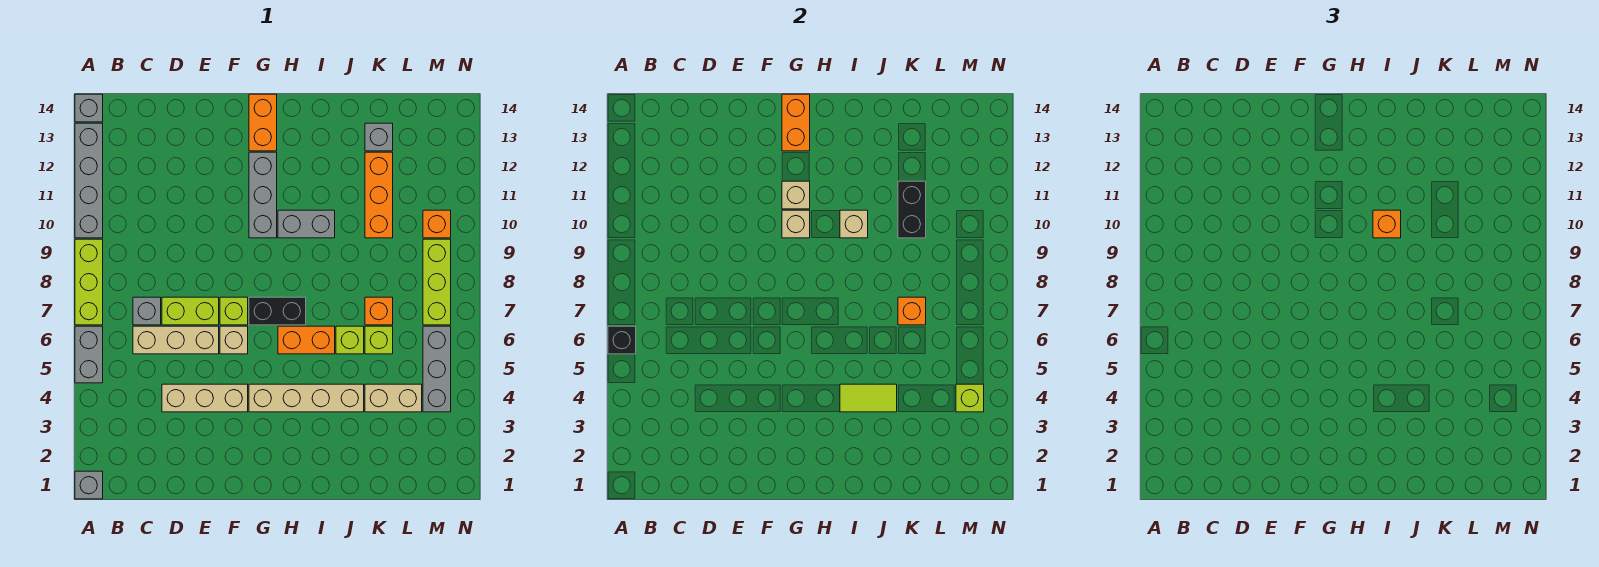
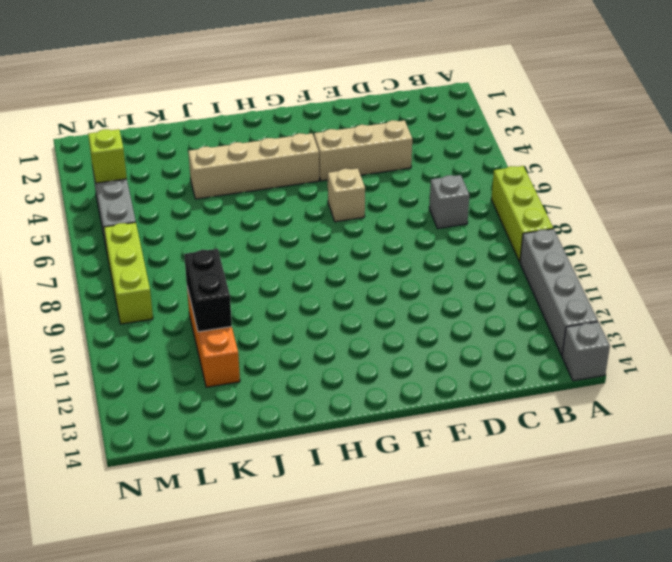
none -> grey brick A1 level 1
none -> grey brick A5:A6 level 1
none -> tan brick C6:E6 level 1
none -> lime brick D7:E7 level 1

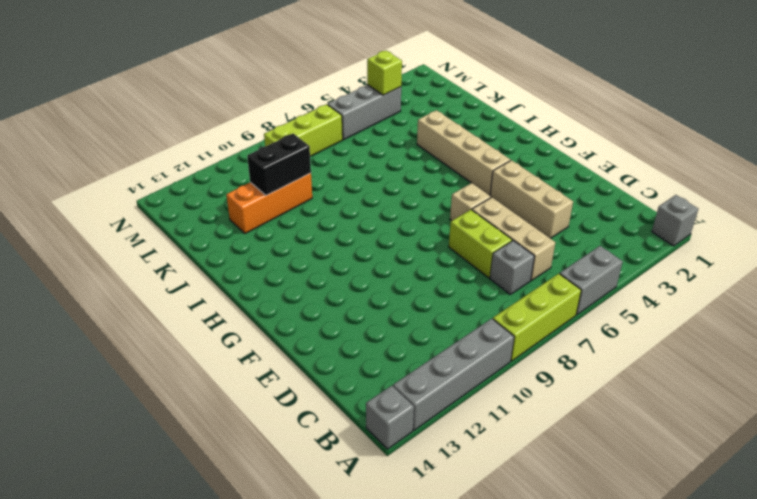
none -> lime brick F7 level 1
none -> black brick G7:H7 level 1
none -> grey brick G10:G12 level 1
none -> orange brick G13:G14 level 1

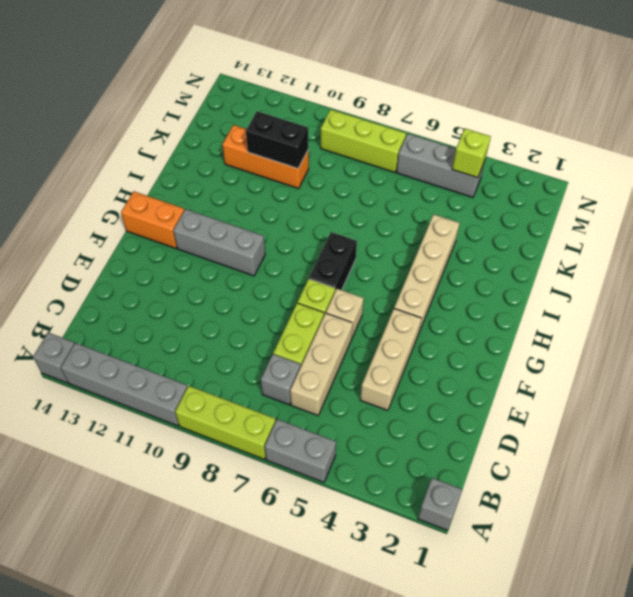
none -> orange brick H6:I6 level 1
none -> grey brick H10:I10 level 1
none -> lime brick J6 level 1
none -> tan brick K4:L4 level 1

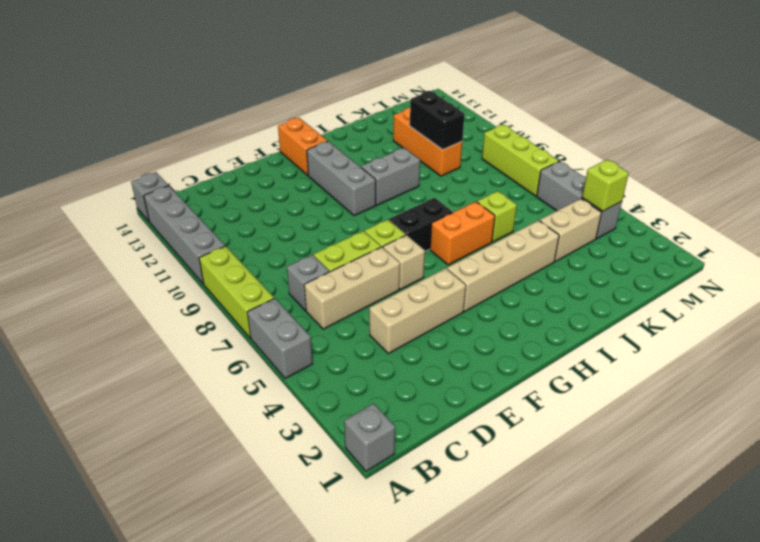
none -> lime brick K6 level 1
none -> orange brick K7 level 1
none -> grey brick K13 level 1
none -> orange brick M10 level 1

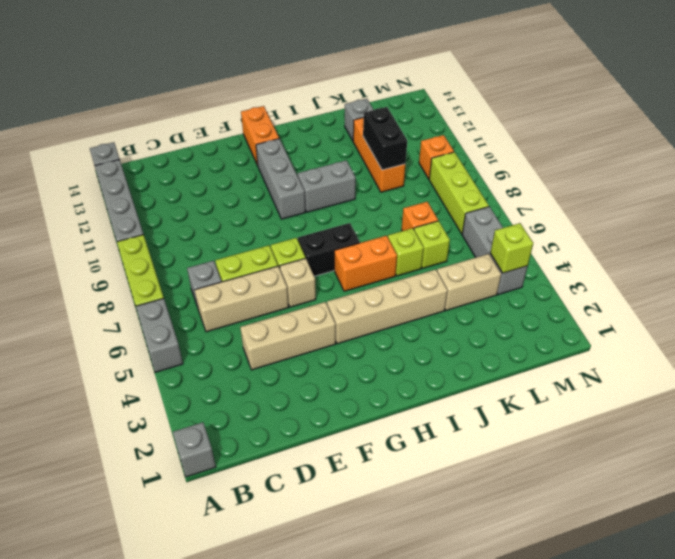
none -> black brick A6 level 2
none -> tan brick G10 level 2
none -> tan brick G11 level 2
none -> orange brick G13:G14 level 2

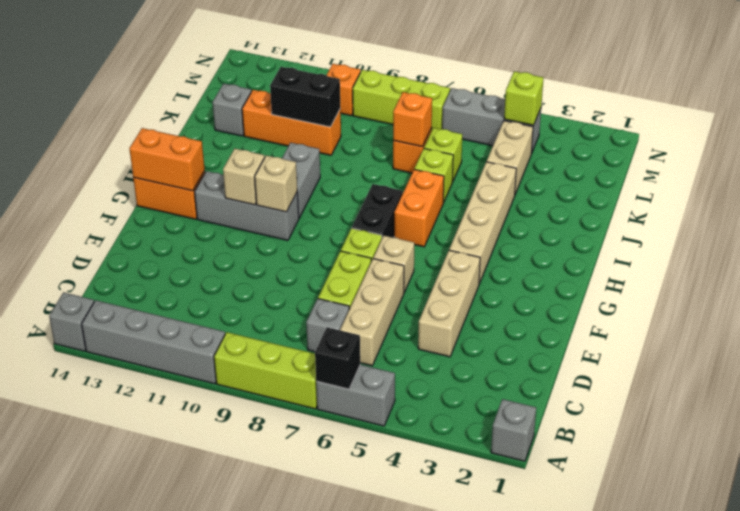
none -> lime tile I4:J4 level 2
none -> tan brick I10 level 2
none -> orange brick I10 level 3

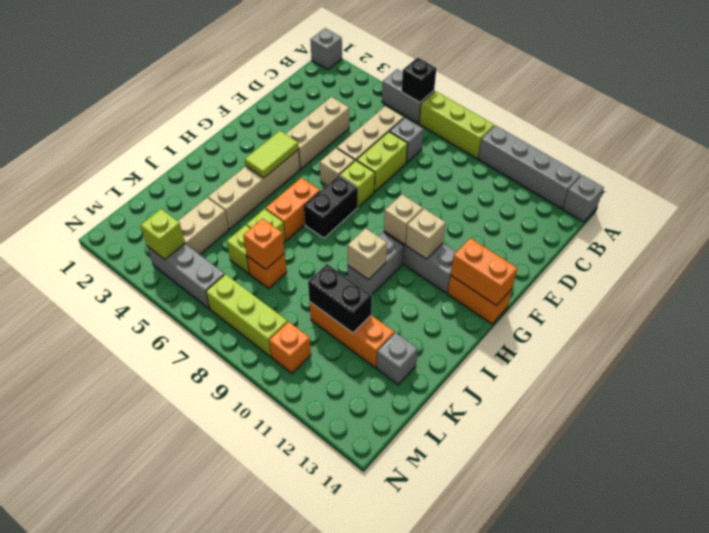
lime tile G4:H4 level 2 -> lime tile I4:J4 level 2
none -> orange brick I10 level 3

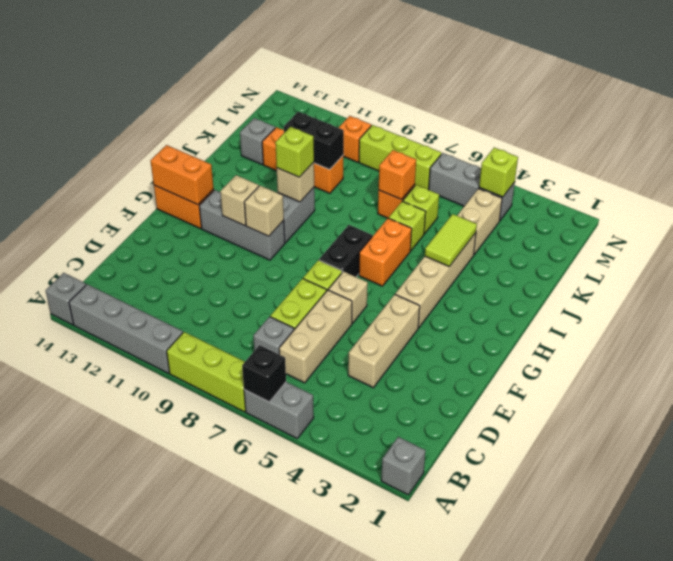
lime brick I10 level 3 -> orange brick I10 level 3

